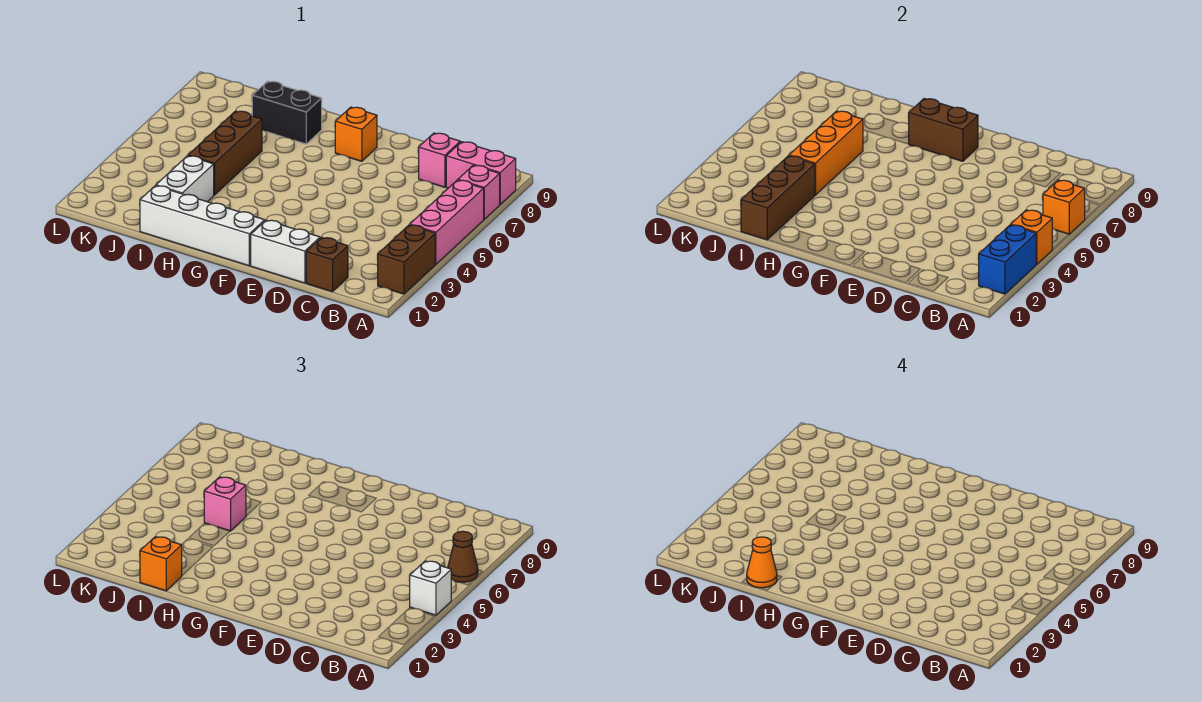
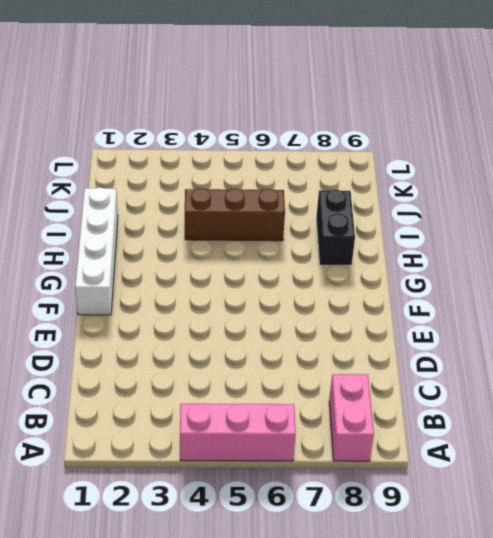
none -> brown brick A2:A3 level 1
none -> pink brick A7 level 1
none -> brown brick C1 level 1

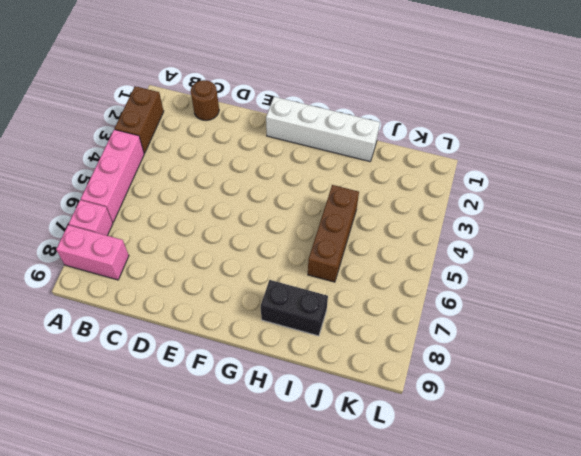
brown round brick C1 level 1 -> brown brick C1 level 1
none -> pink brick C8 level 1
none -> white brick D1:E1 level 1
none -> orange brick F8 level 1

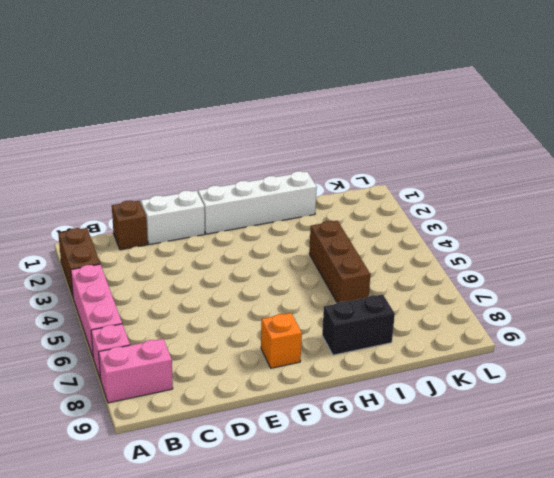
none -> pink brick C8 level 1
none -> white brick I2:I3 level 1
none -> blue brick A2:A3 level 2

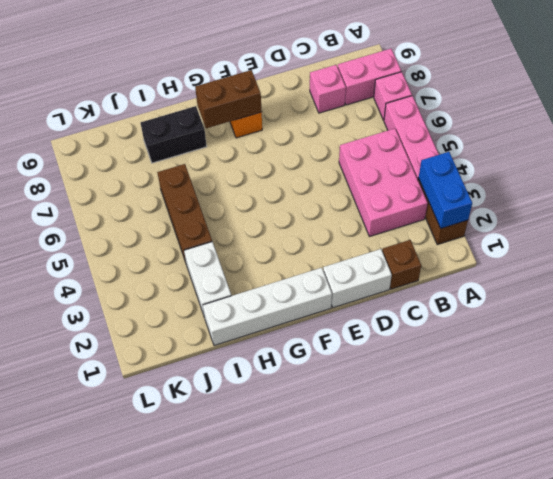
pink brick B3:C5 level 1 -> none
none -> orange brick A4 level 2
none -> orange brick A6 level 2
none -> brown brick I1:I3 level 2

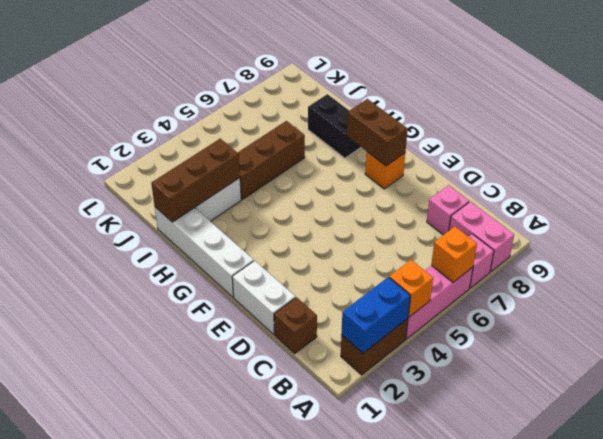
none -> orange brick I4:I6 level 2
none -> white brick A4 level 3
none -> brown cone A6 level 3

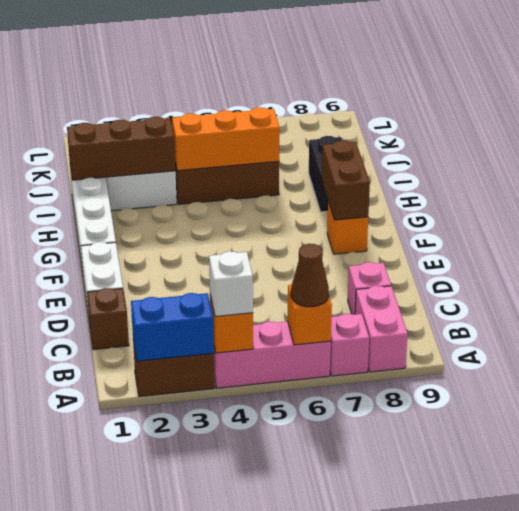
none -> orange brick I1 level 3
none -> pink brick I5 level 3
none -> orange cone I1 level 4

